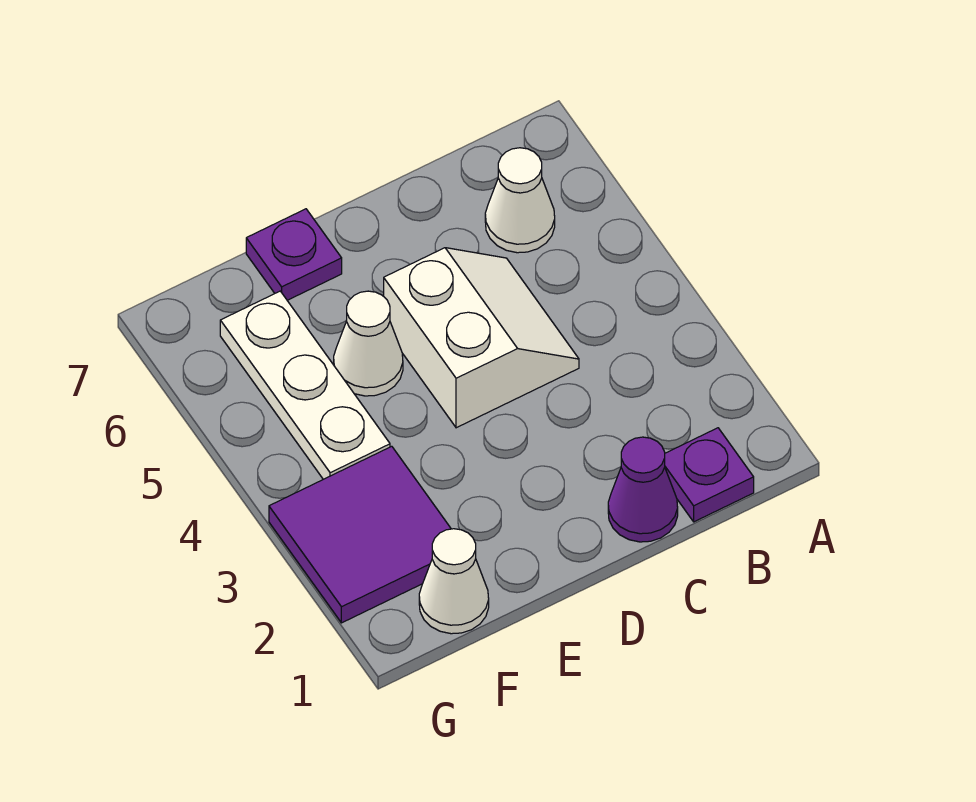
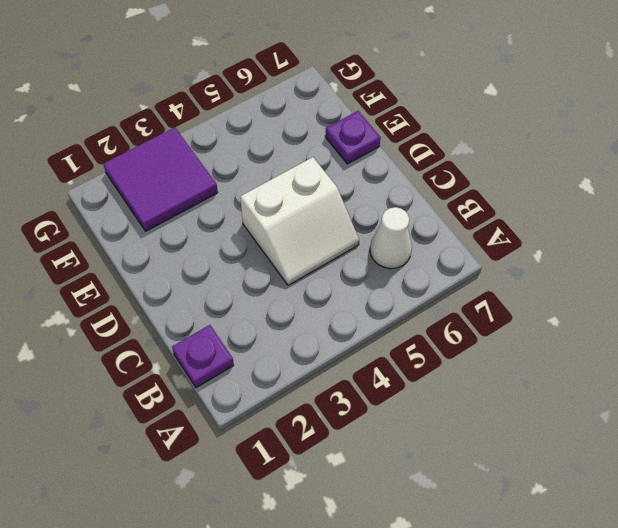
none -> purple cone C1 level 1
none -> white cone E5 level 1

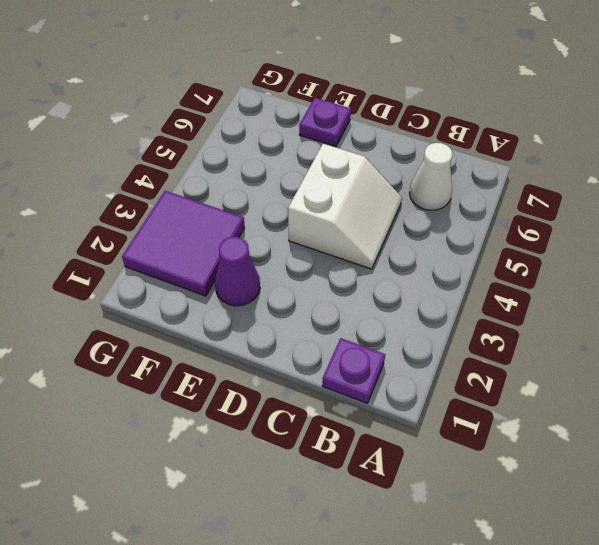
purple cone E2 level 1 -> purple cone C1 level 1
none -> white cone E5 level 1
none -> white cone F1 level 1

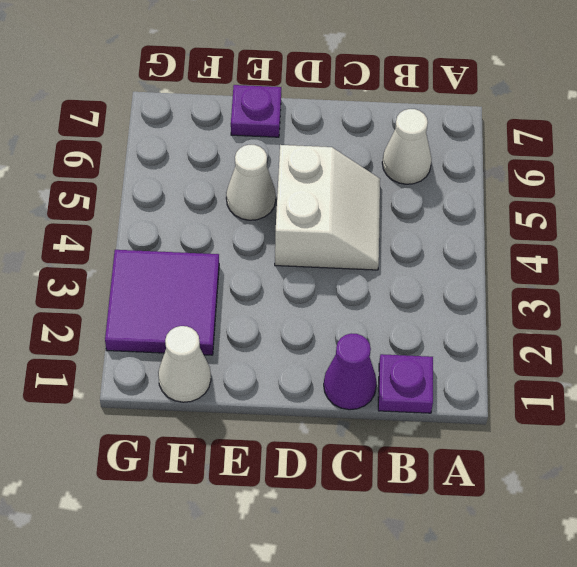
none -> white plate F4:F6 level 1

